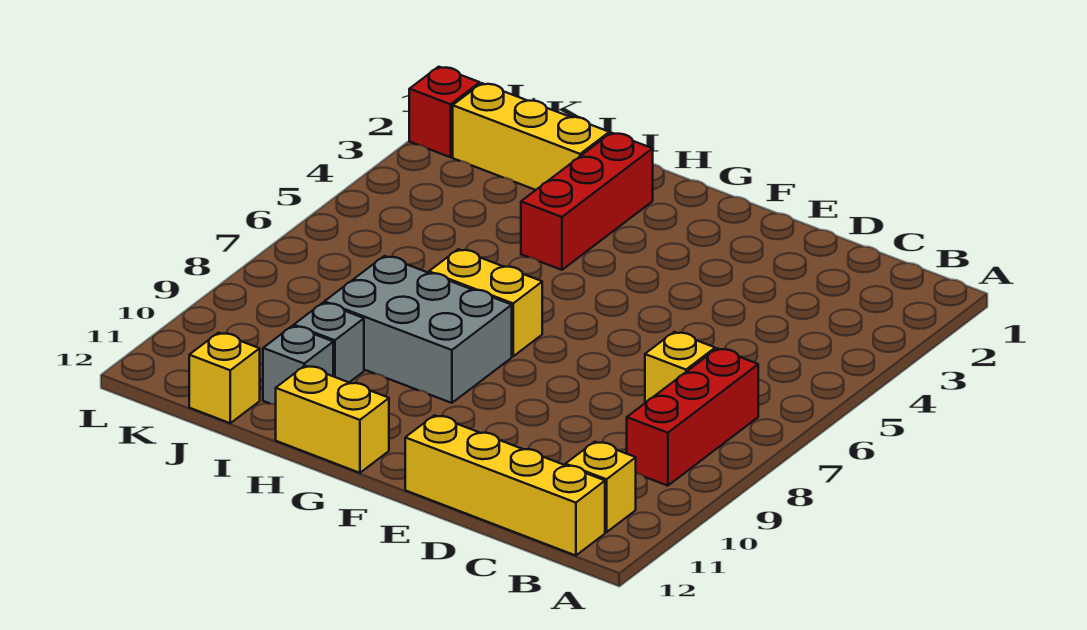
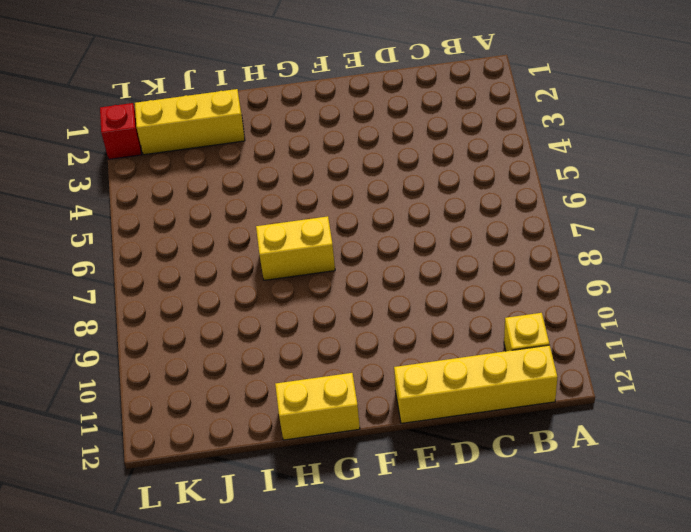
none -> red brick B7:B9 level 1
none -> yellow brick C7 level 1
none -> grey brick G8:I9 level 1

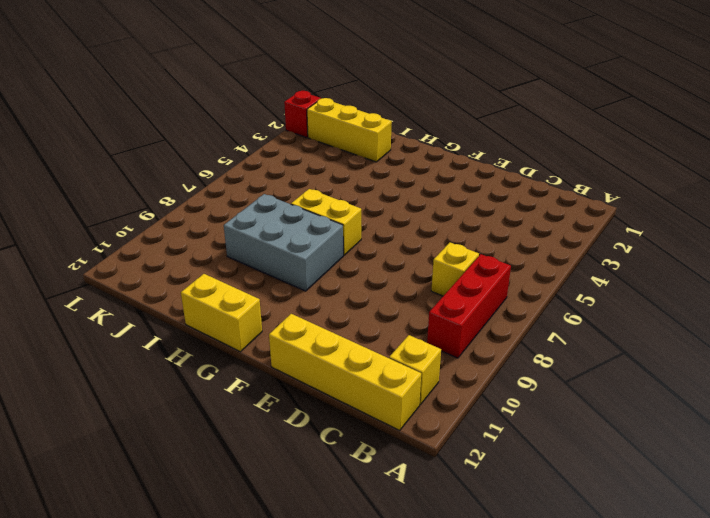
none -> red brick H2:H4 level 1
none -> grey brick I10 level 1
none -> grey brick I11 level 1

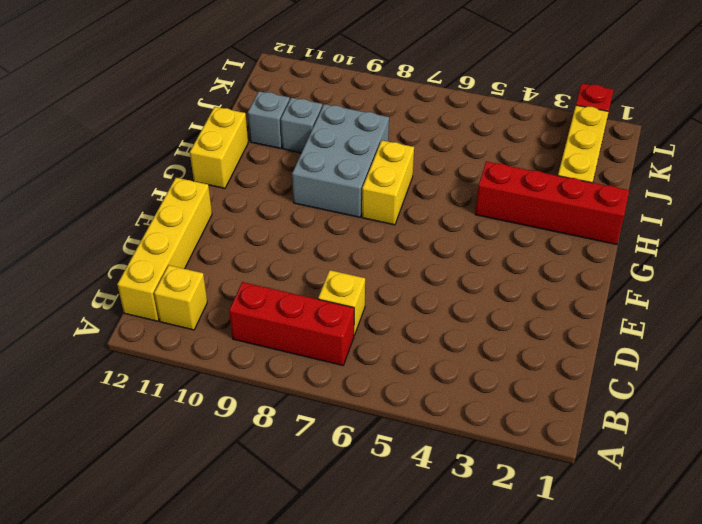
red brick H1:H4 level 1 -> red brick H2:H4 level 1
none -> yellow brick J12 level 1

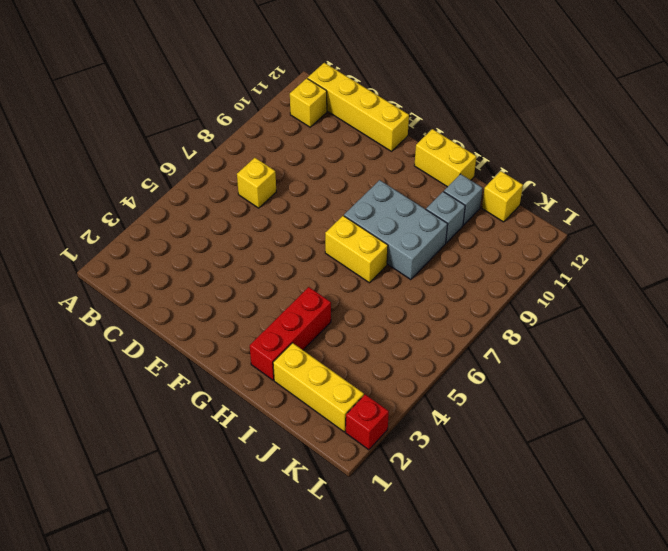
none -> red brick B7:B9 level 1

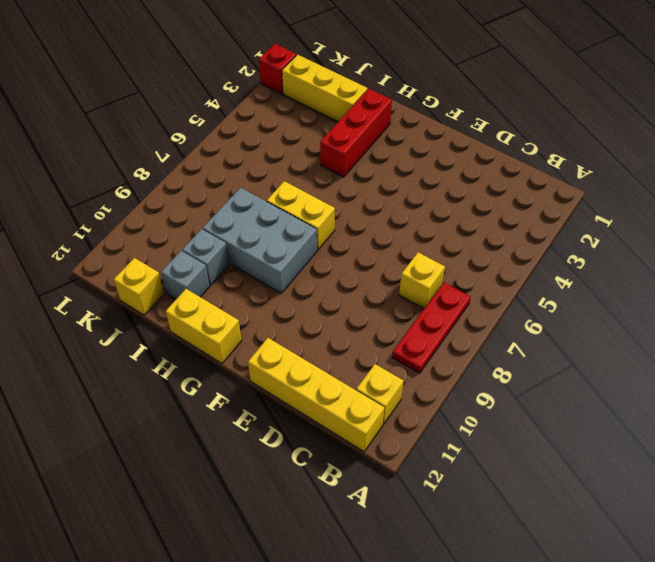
red plate B7:B9 level 1 -> red brick B7:B9 level 1

